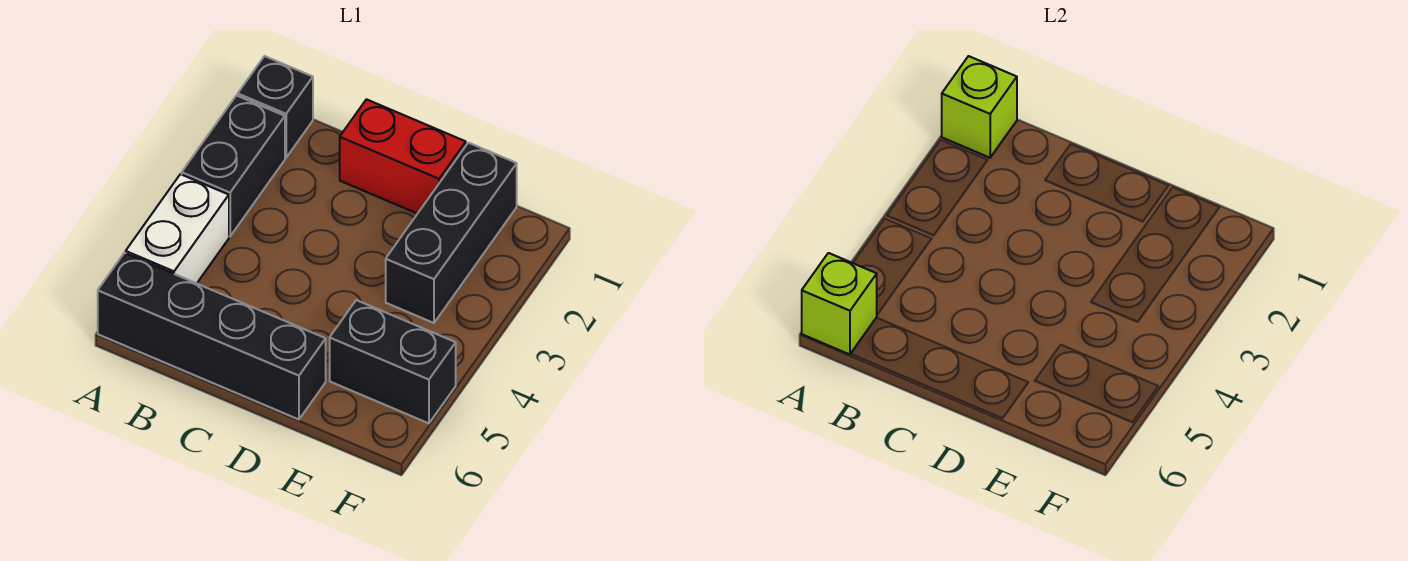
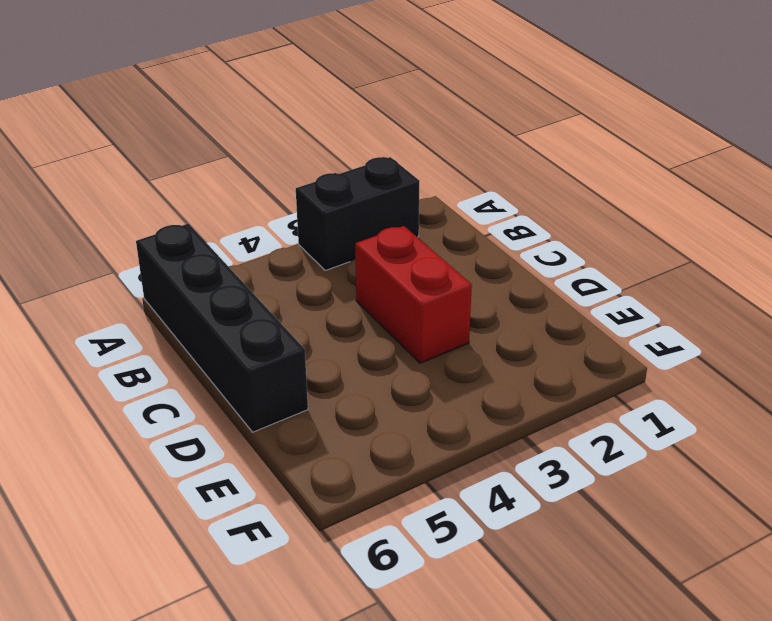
red brick C3:D3 level 1 -> red brick C1:D1 level 1
none -> black brick A1 level 1
none -> white brick A4:A5 level 1

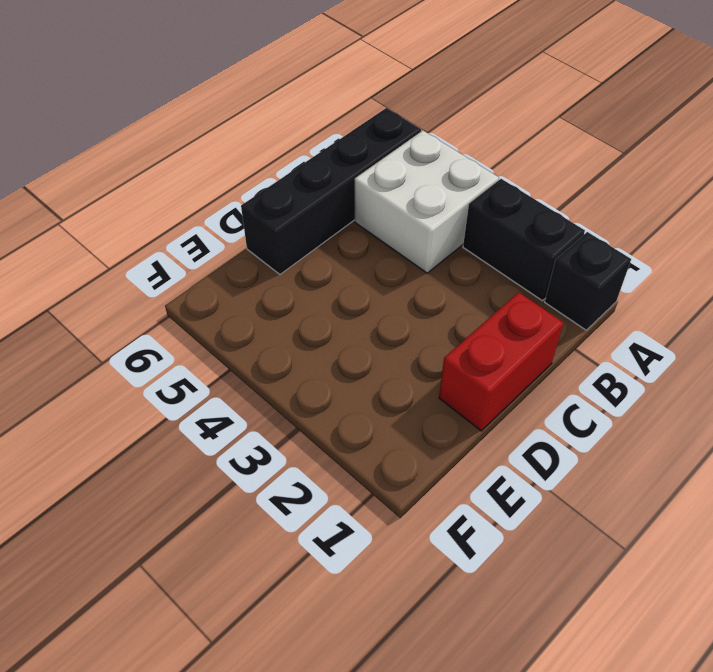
white brick A4:B5 level 1 -> white brick A4:A5 level 1
none -> black brick E1:E3 level 1
none -> black brick E5:F5 level 1

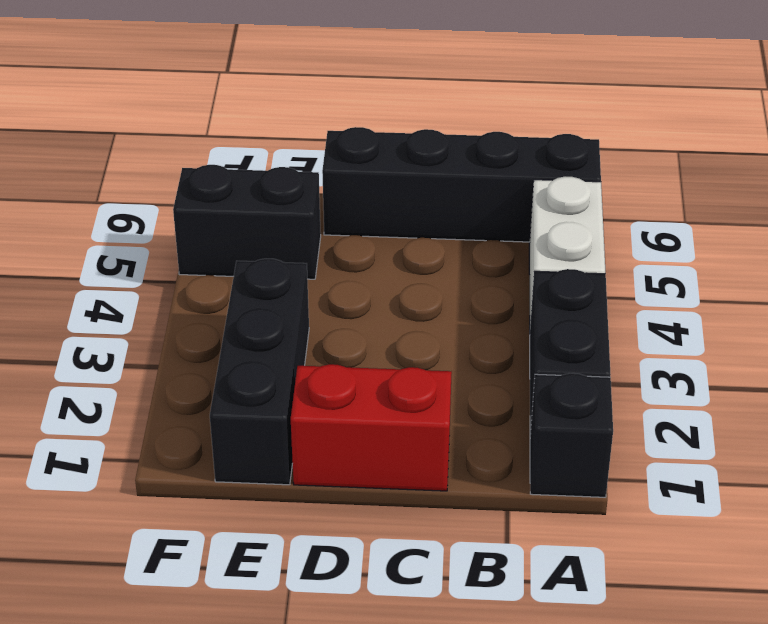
none -> lime brick A1 level 2
none -> lime brick A6 level 2

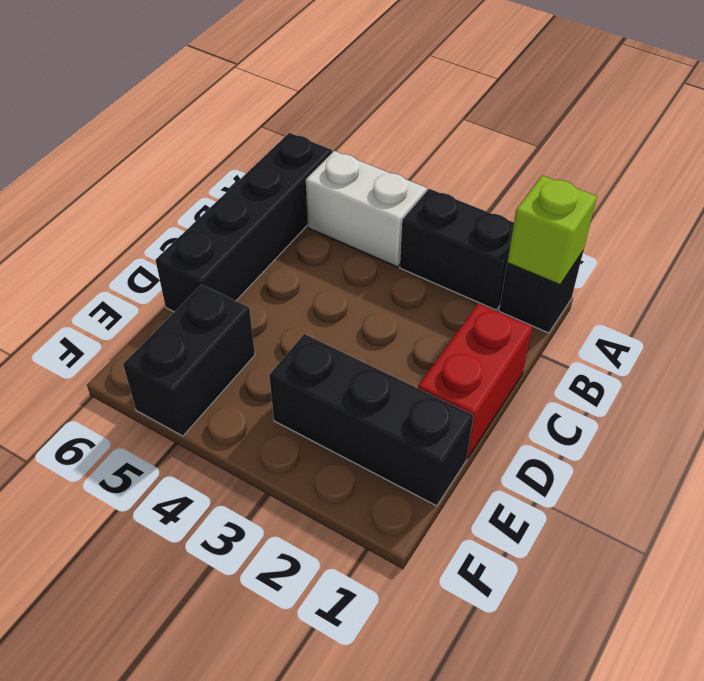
none -> lime brick A6 level 2

